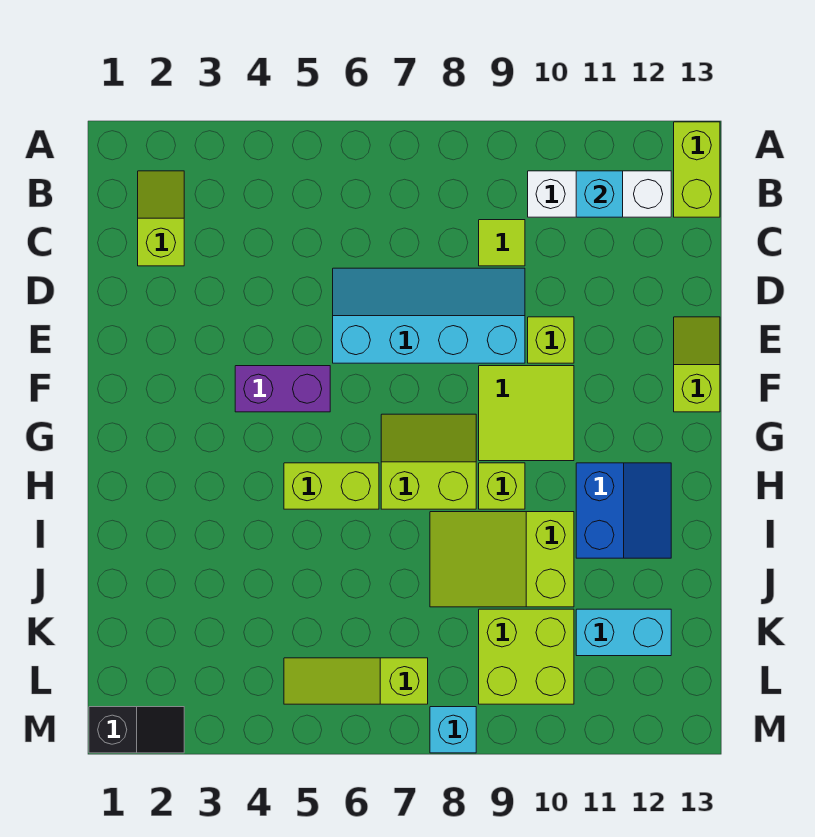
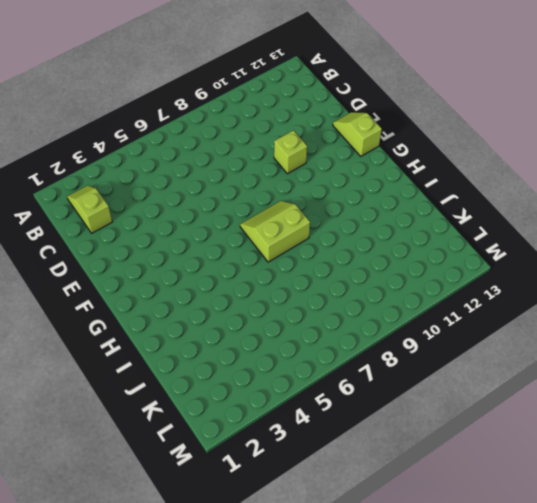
none -> lime brick A13:B13 level 1
none -> white brick B10:B12 level 1
none -> lime tile C9 level 1

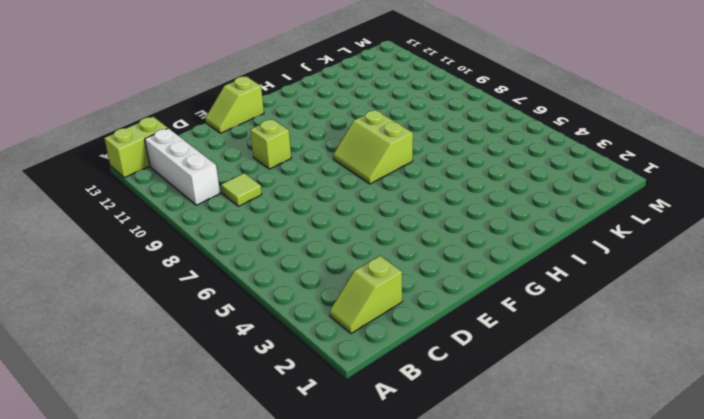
none -> cyan slope D6:E9 level 1 top E
none -> purple brick F4:F5 level 1
none -> lime tile F9:G10 level 1

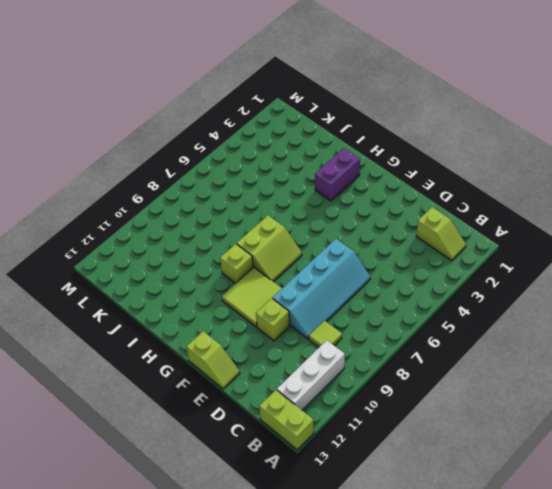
purple brick H2:H3 level 1 -> purple brick F4:F5 level 1
none -> lime brick H5:H6 level 1
none -> blue slope H11:I12 level 1 top 11
none -> lime slope I8:J10 level 1 top 10

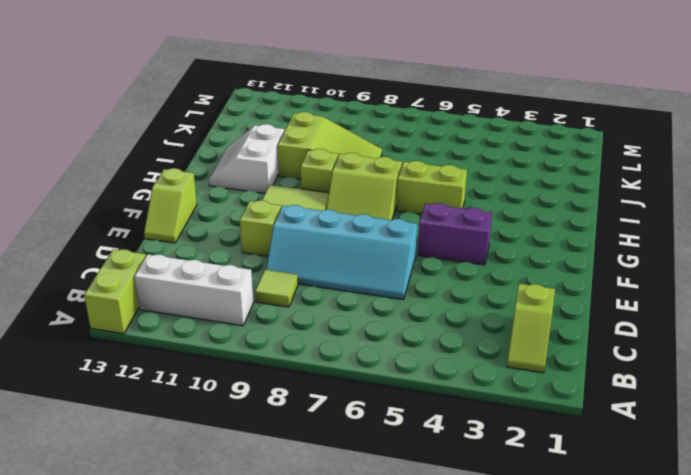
white slope H11:I12 level 1 top 11 -> blue slope H11:I12 level 1 top 11
none -> lime brick K9:L10 level 1
none -> cyan brick K11:K12 level 1
none -> lime slope L5:L7 level 1 top 7

